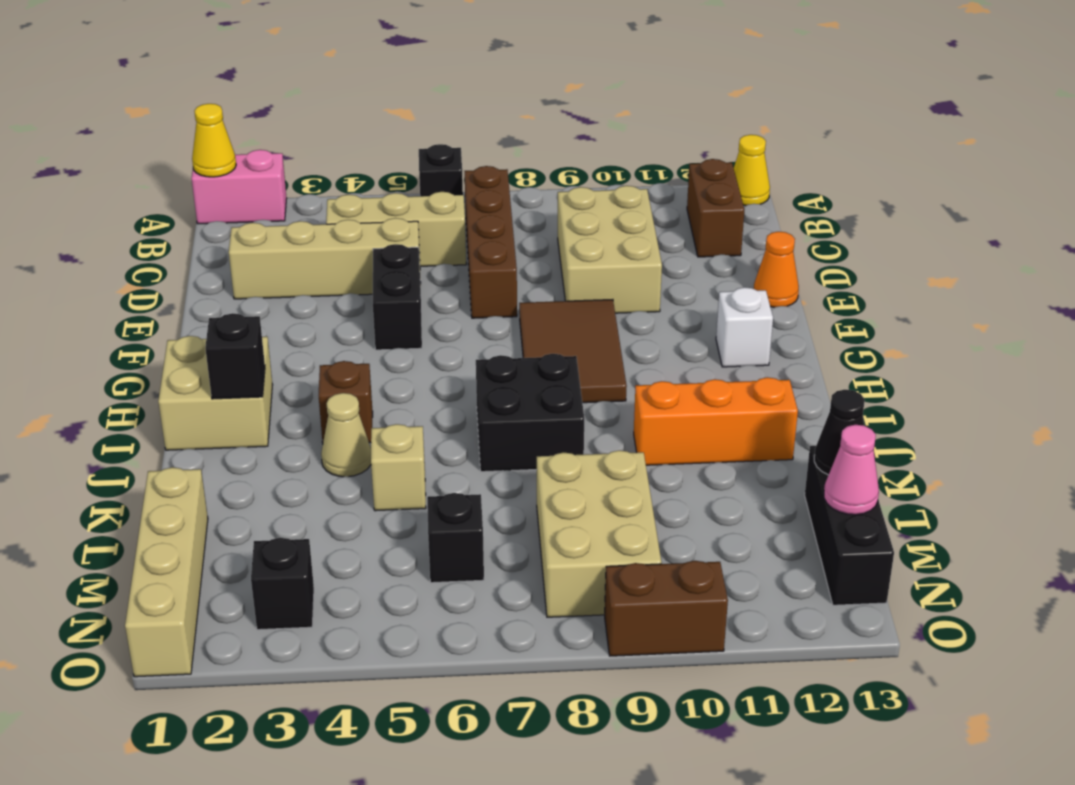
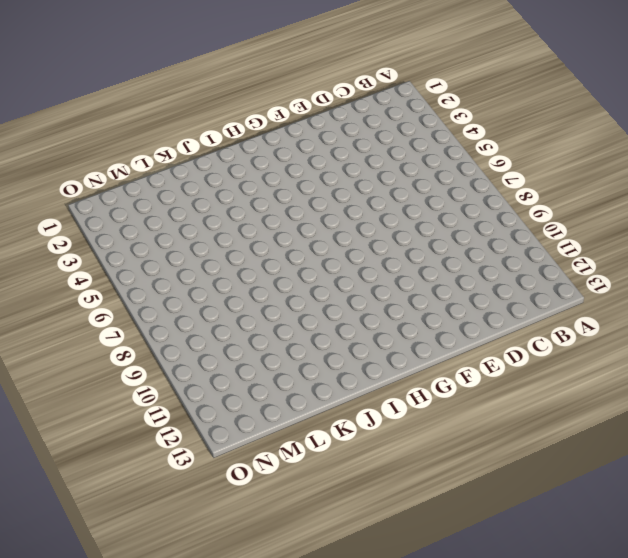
none -> pink brick A1:A2 level 1
none -> black brick A6 level 1
none -> yellow cone A13 level 1

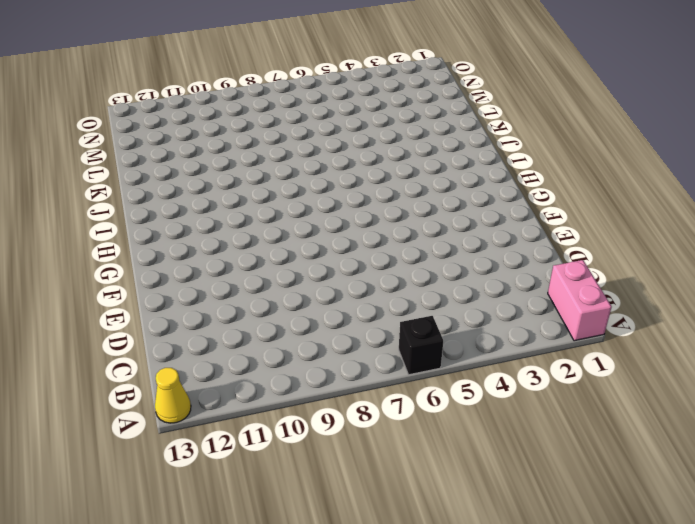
pink brick A1:B1 level 1 -> pink brick A1:A2 level 1
none -> brown brick B7:E7 level 1
none -> brown brick B12:C12 level 1
none -> tan brick C4:C6 level 1

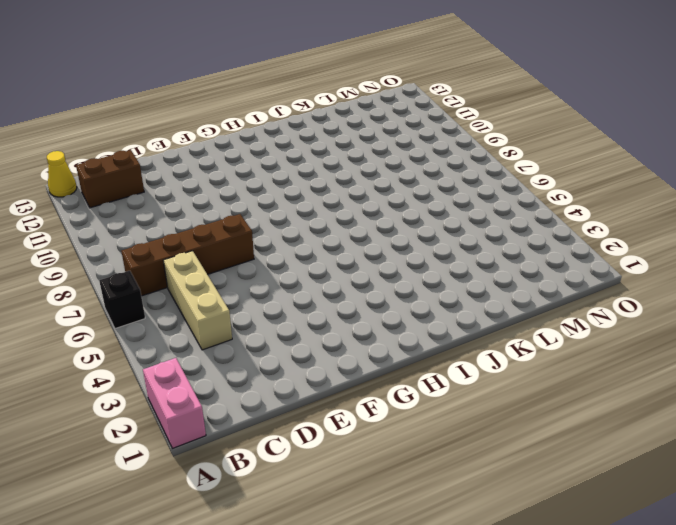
none -> tan brick C9:E10 level 1
none -> tan brick D2:D5 level 1
none -> black brick E5:F5 level 1

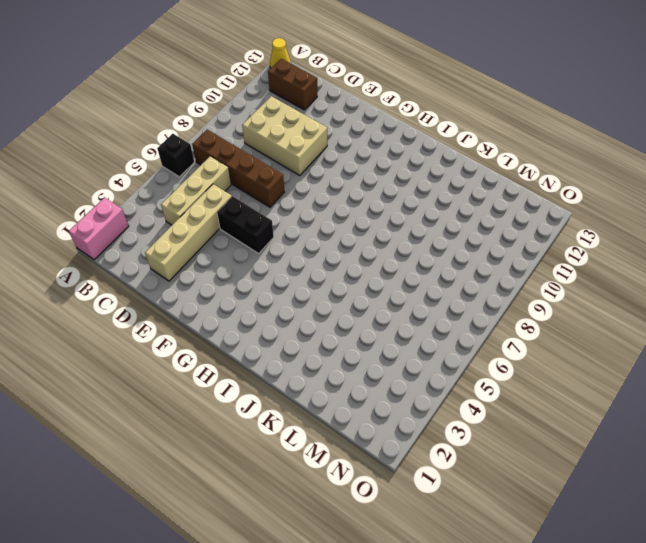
none -> orange cone E13 level 1
none -> brown tile F8:H9 level 1
none -> white brick G12 level 1

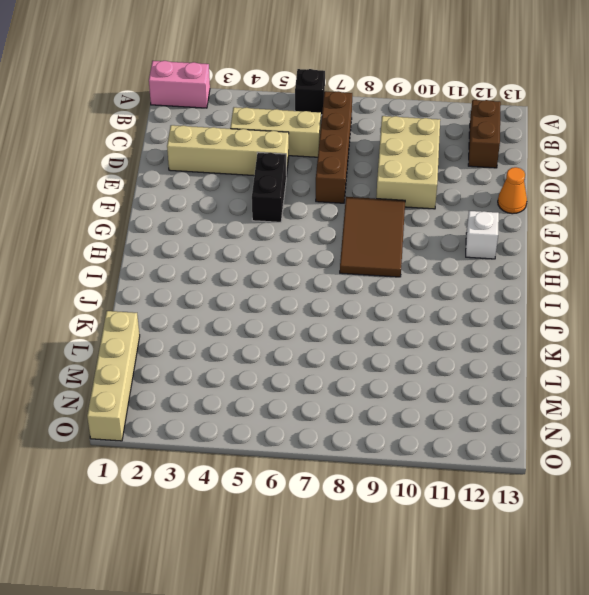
none -> yellow cone A13 level 1
none -> tan brick H1:I2 level 1
none -> brown brick I4 level 1

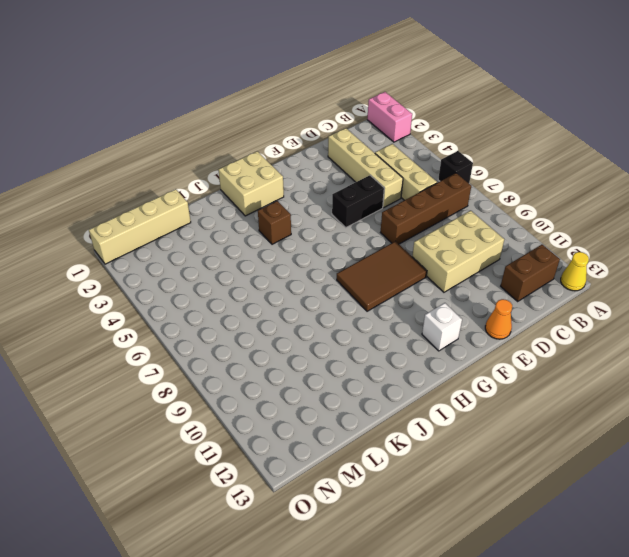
none -> black brick I7:J8 level 1
none -> tan cone J4 level 1
none -> orange brick J10:J12 level 1

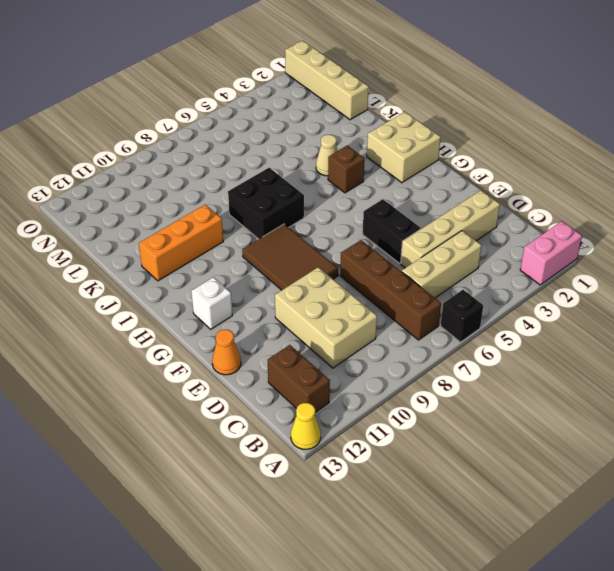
none -> tan brick K5 level 1
none -> tan brick L8:N9 level 1
none -> black brick L13:N13 level 1

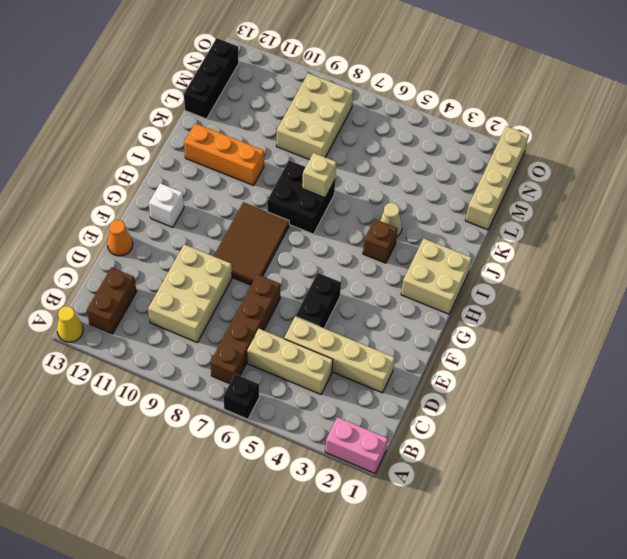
tan brick J7 level 2 -> tan brick K5 level 1
none -> black brick M6 level 1
none -> black brick N3 level 1
none -> brown brick O9:O10 level 1

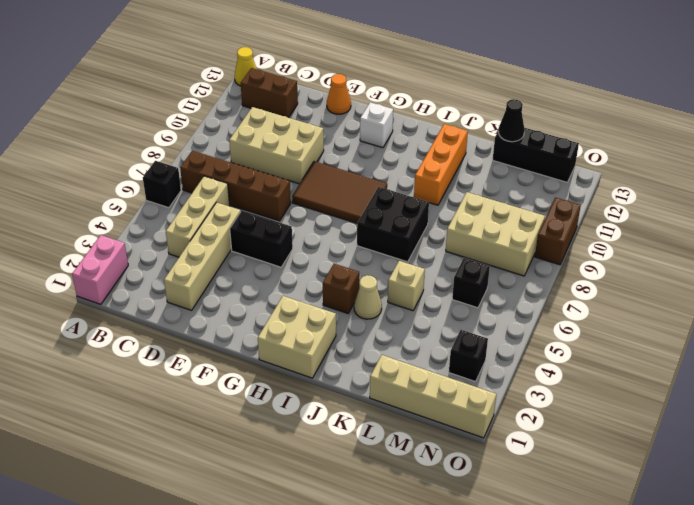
none -> yellow cone A1 level 2
none -> black brick I2 level 2
none -> pink cone M13 level 2

